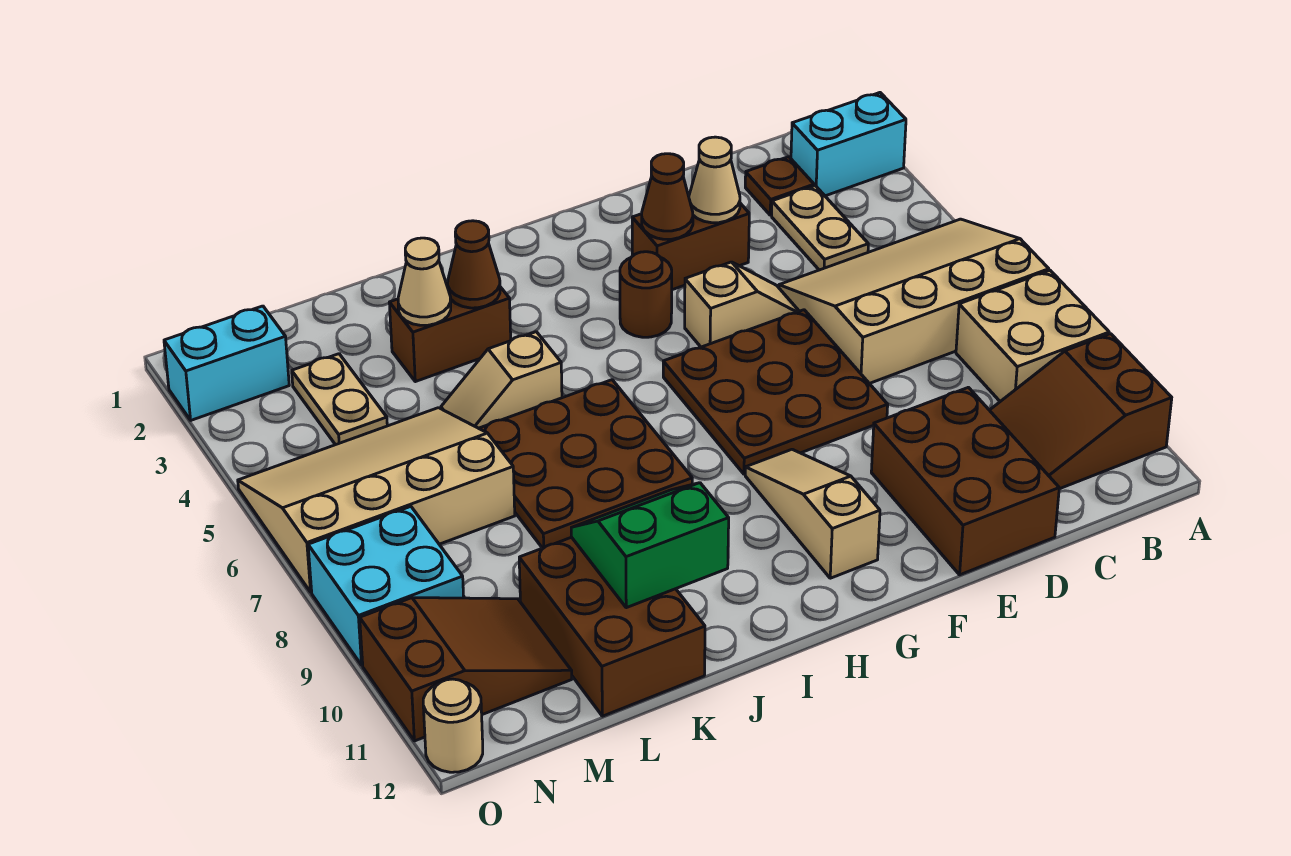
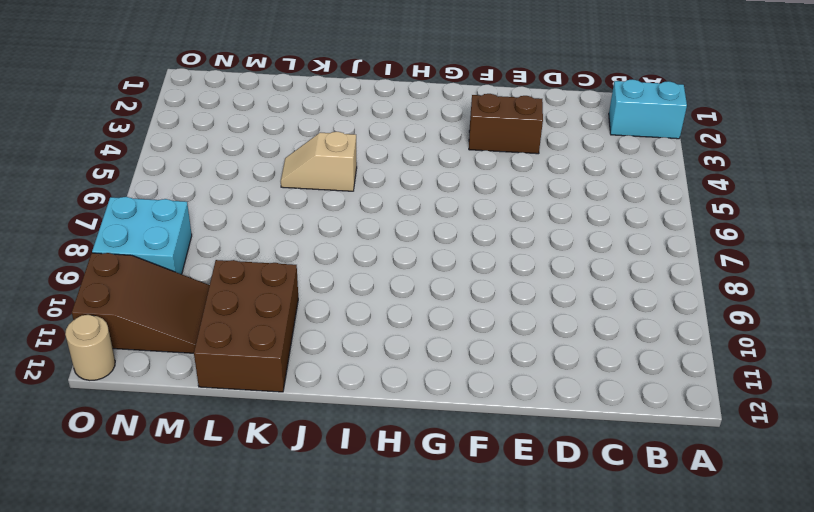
none -> tan slope A5:D7 level 1 top 7
none -> tan brick A8:B9 level 1
none -> brown slope A10:C11 level 1 top A

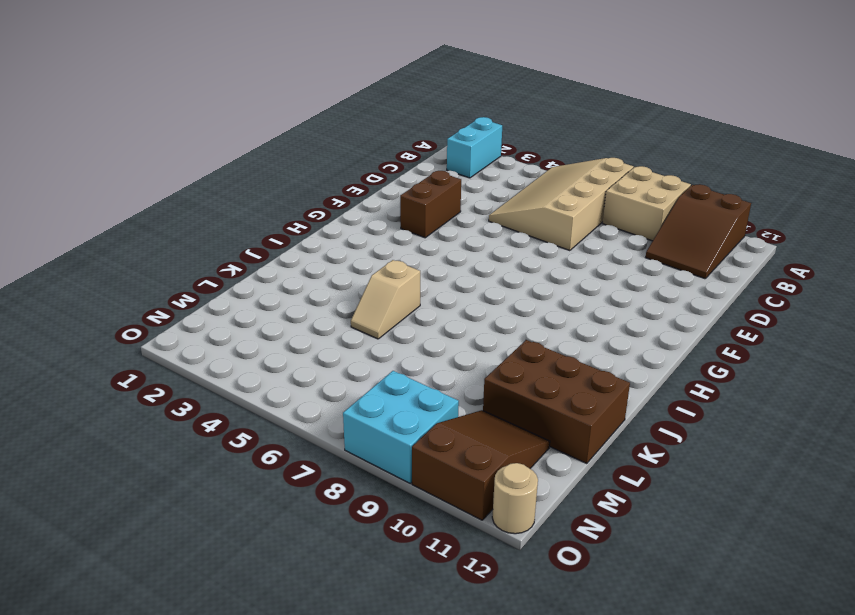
none -> brown plate C2 level 1
none -> tan plate C3:C4 level 1
none -> brown brick D10:E12 level 1

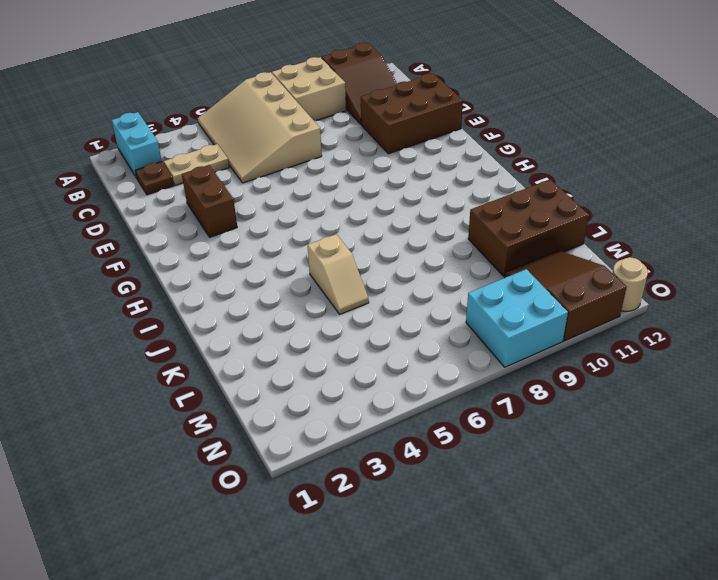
none -> tan slope E5:F5 level 1 top F
none -> brown plate E6:G8 level 1
none -> brown round brick G4 level 1

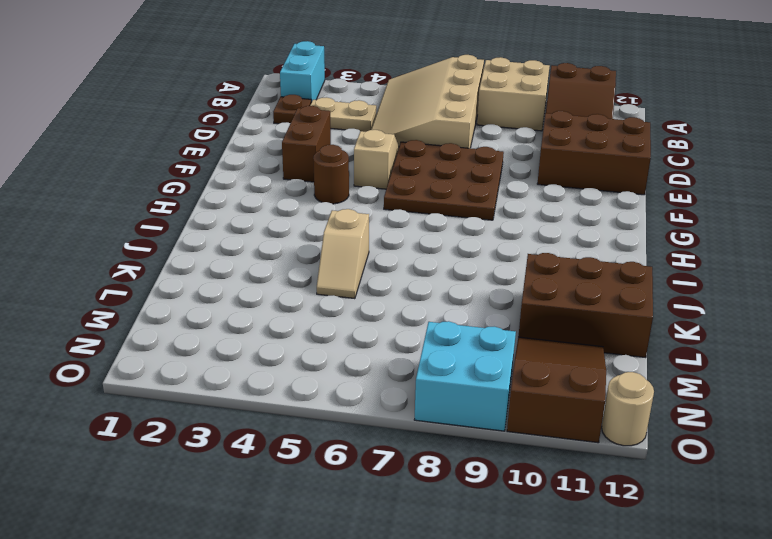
none -> tan slope G9:G11 level 1 top 11
none -> brown plate I6:K8 level 1
none -> brown brick J3:K3 level 1

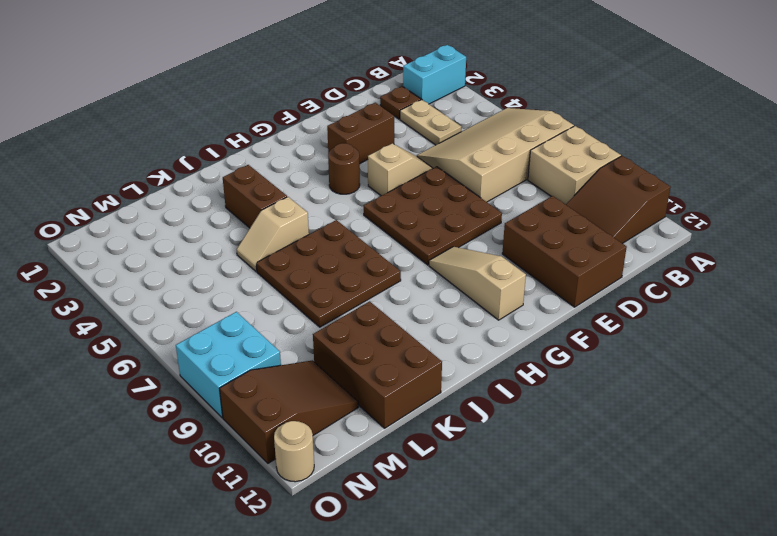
brown brick J3:J4 level 1 -> brown brick J3:K3 level 1
none -> tan slope L5:O7 level 1 top 7
none -> tan plate M3:M4 level 1
none -> cyan brick N2:O2 level 1

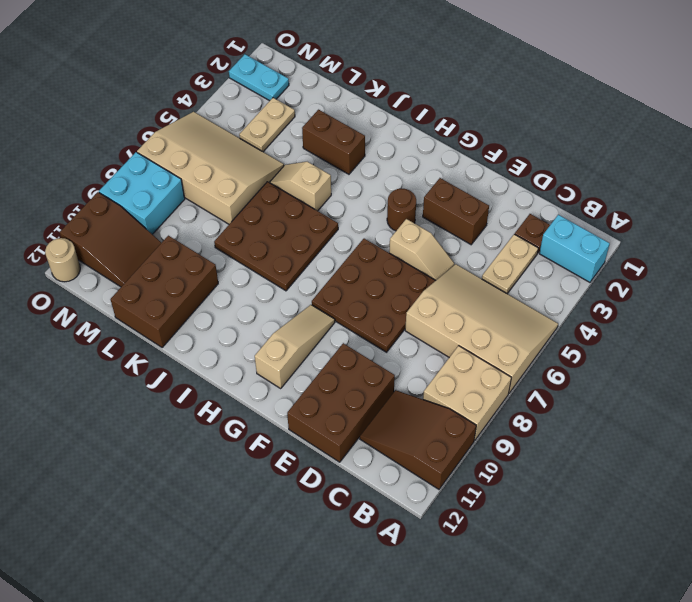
cyan plate N2:O2 level 1 -> cyan brick N2:O2 level 1
none -> tan cone E3 level 2
none -> brown cone F3 level 2
none -> brown cone J3 level 2

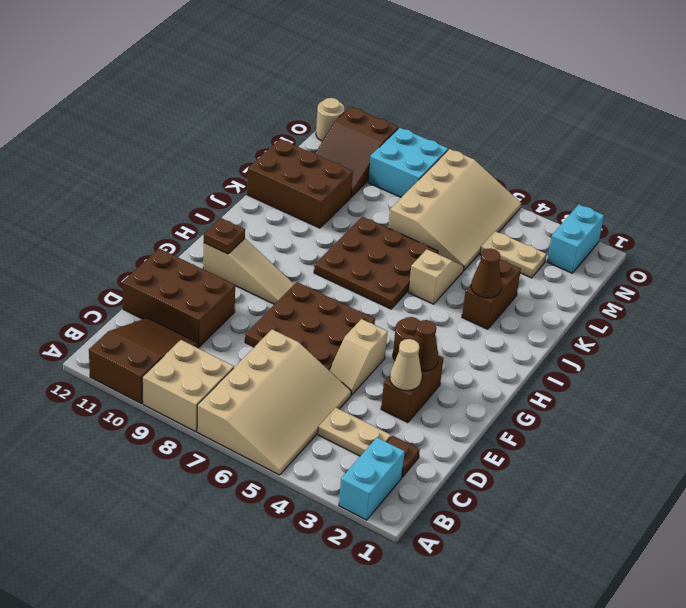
brown plate G11 level 2 -> none
none -> green slope J10:K11 level 2 top 11
none -> tan cone K3 level 2

